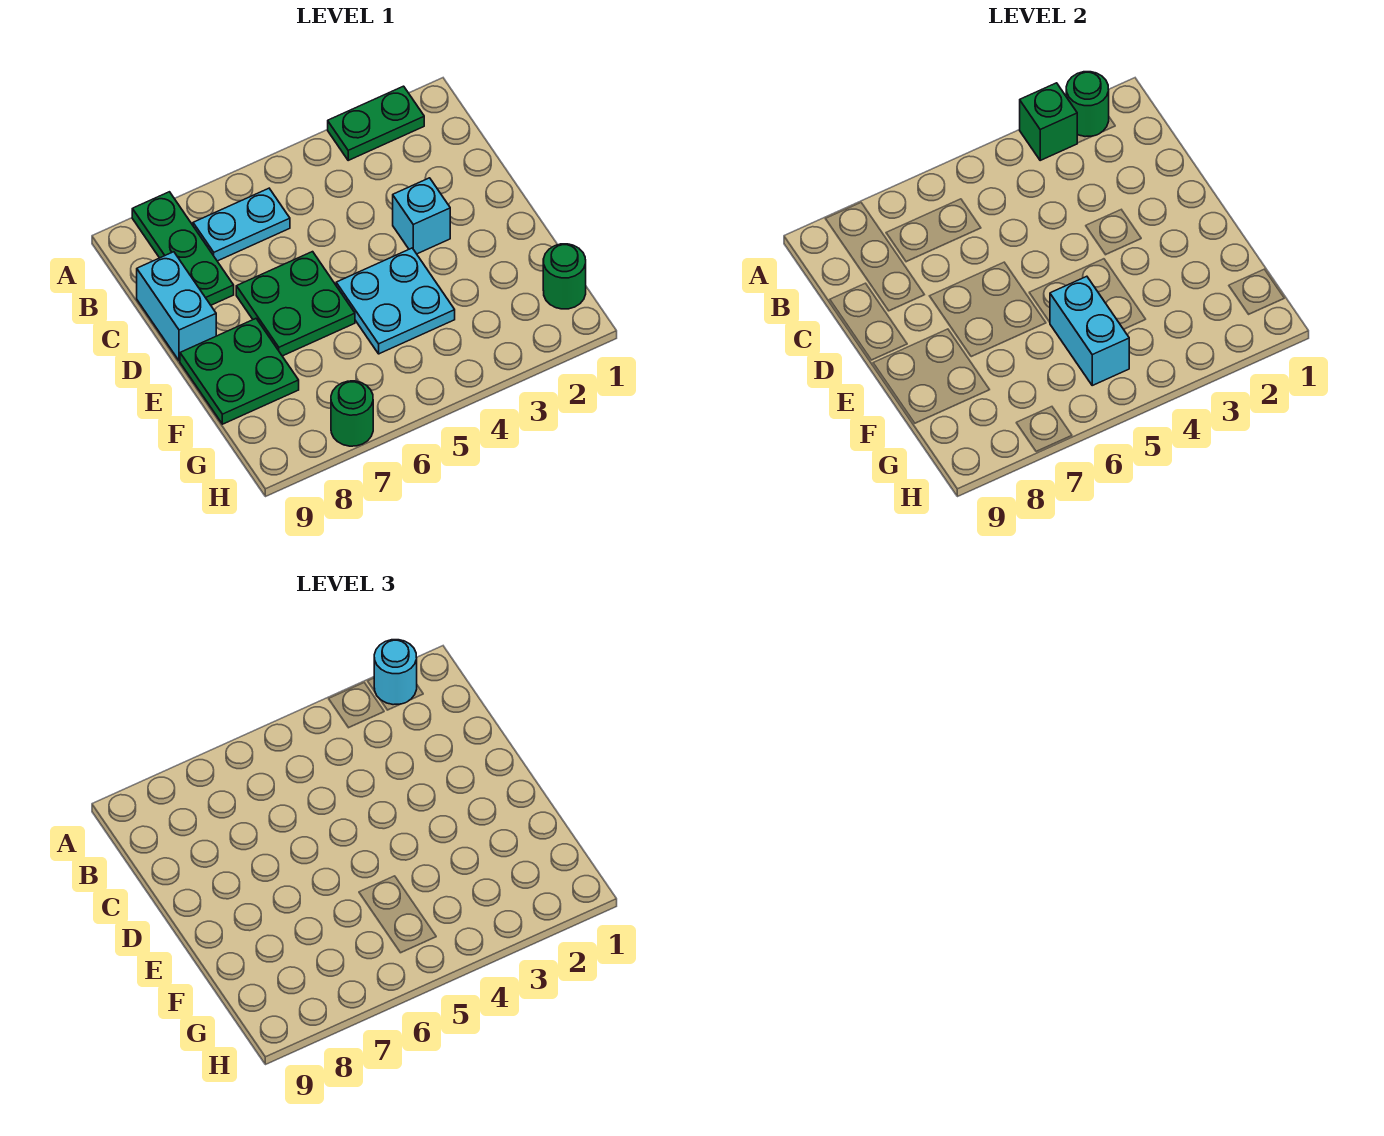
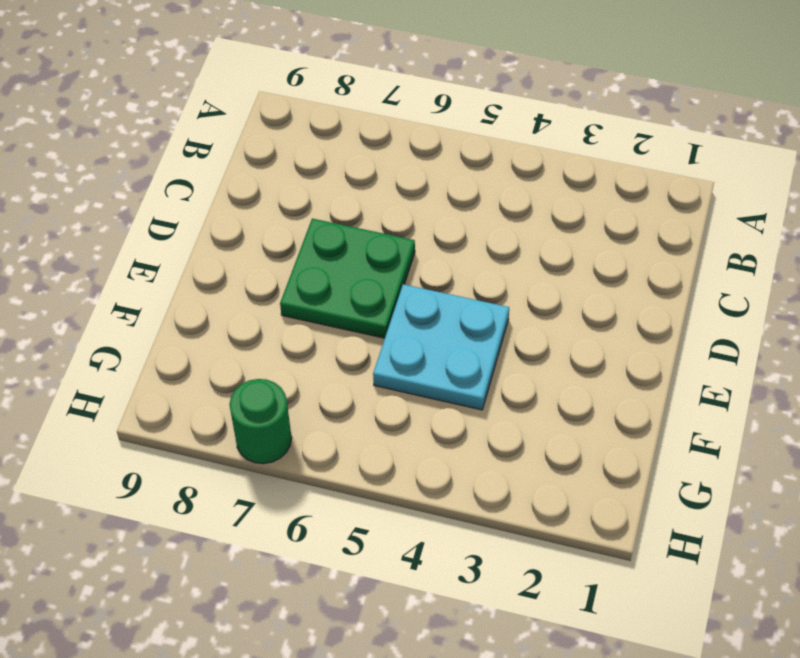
none -> green plate A2:A3 level 1
none -> green plate A8:C8 level 1
none -> cyan plate B6:B7 level 1

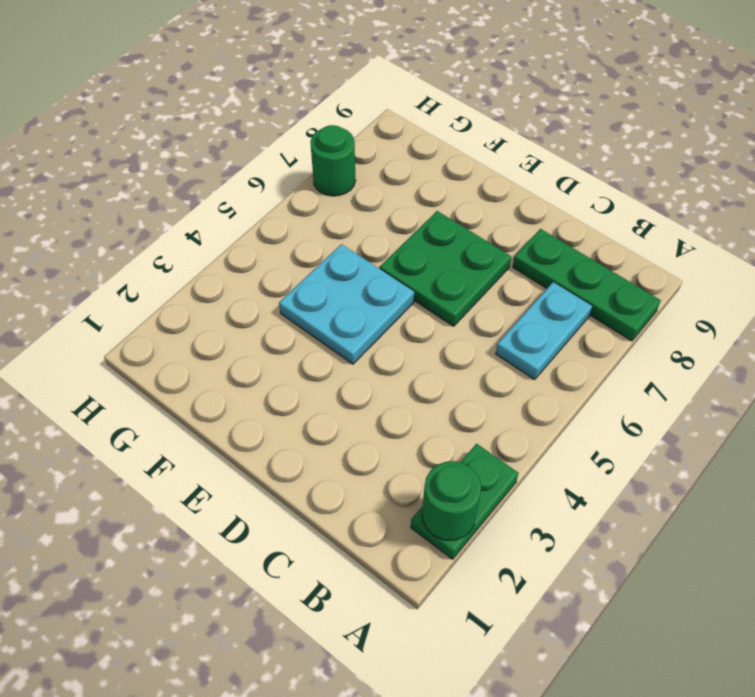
none -> cyan brick C9:D9 level 1
none -> cyan brick D3 level 1
none -> green plate E8:F9 level 1

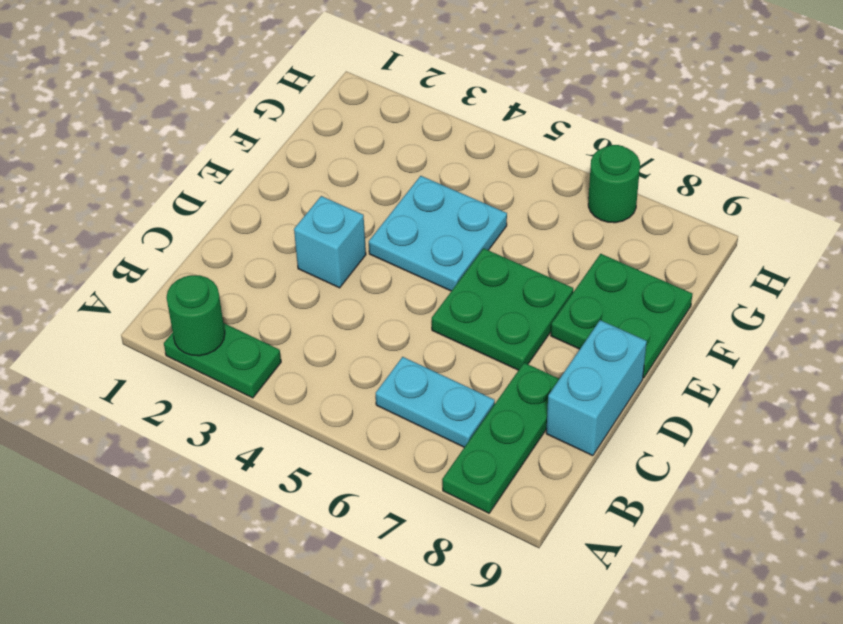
none -> green round brick G1 level 1
none -> green brick A3 level 2
none -> cyan brick F5:G5 level 2

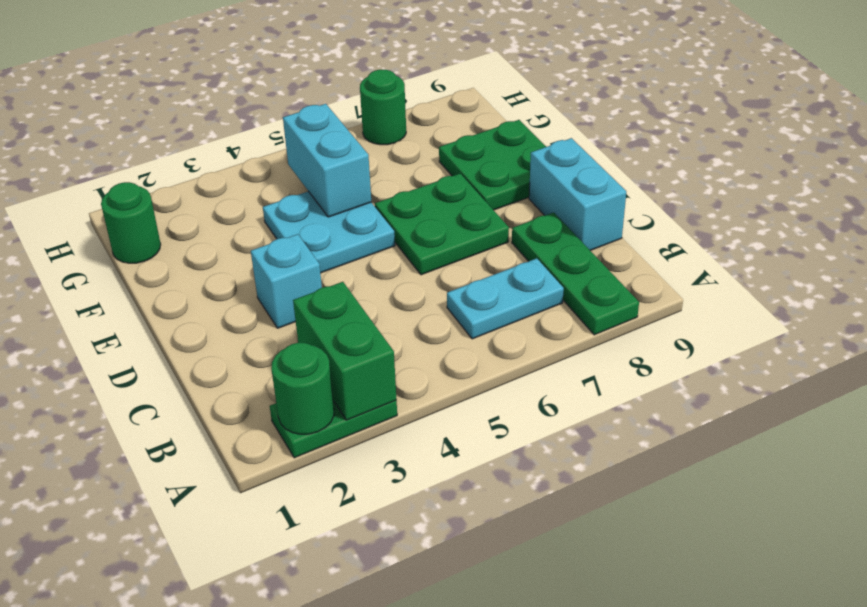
green brick A3:B3 level 2 -> green brick A3 level 2
none -> cyan round brick A2 level 3

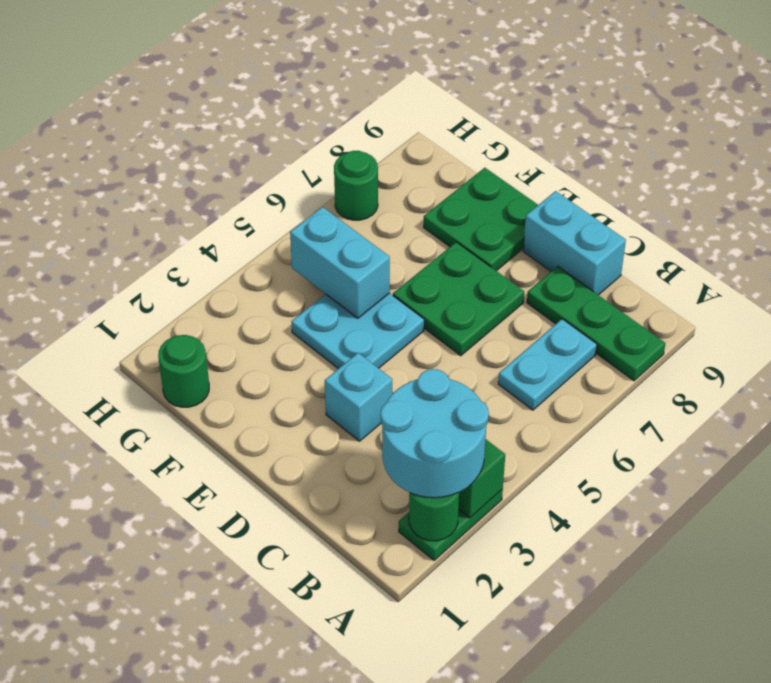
cyan round brick A2:B3 level 3 -> cyan round brick A2 level 3

